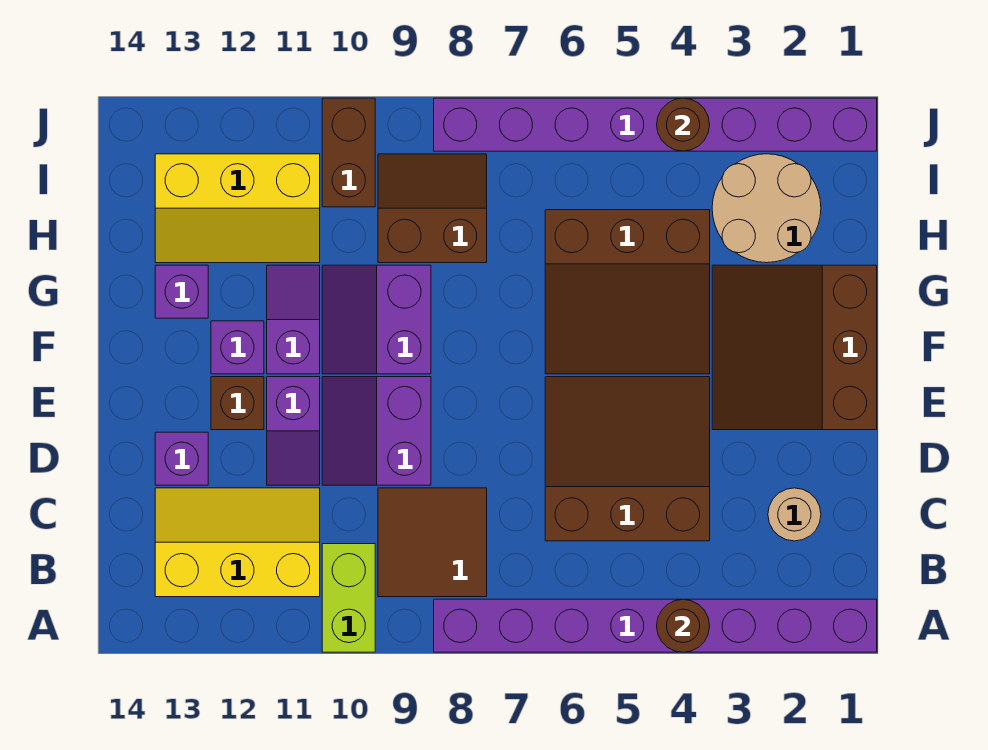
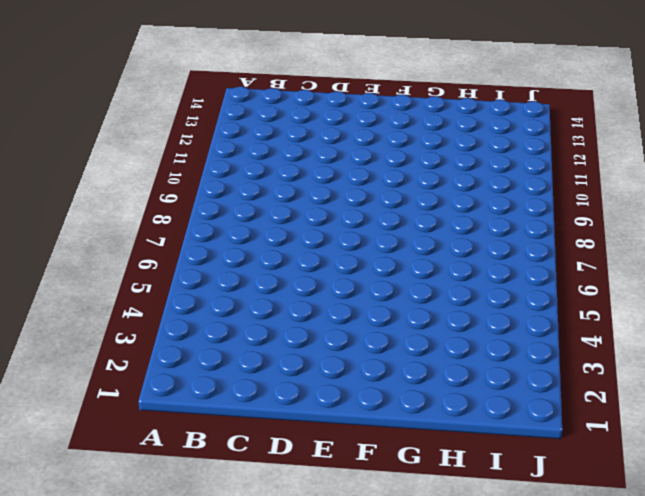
none -> purple brick A1:A8 level 1
none -> lime brick A10:B10 level 1
none -> brown tile B8:C9 level 1

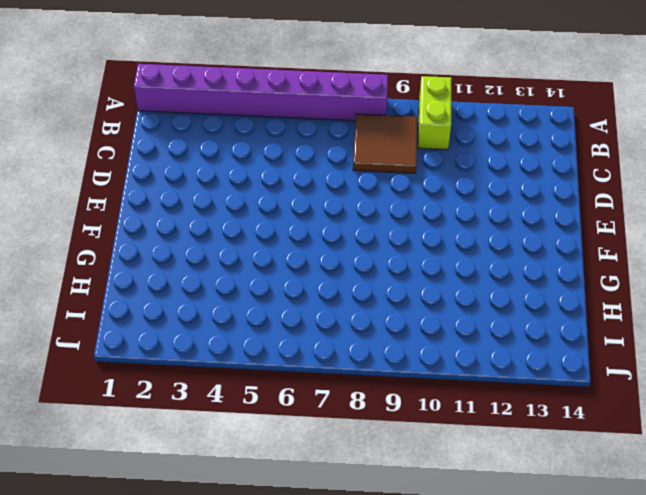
none -> yellow slope B11:C13 level 1 top B
none -> tan round brick C2 level 1
none -> brown slope C4:E6 level 1 top C

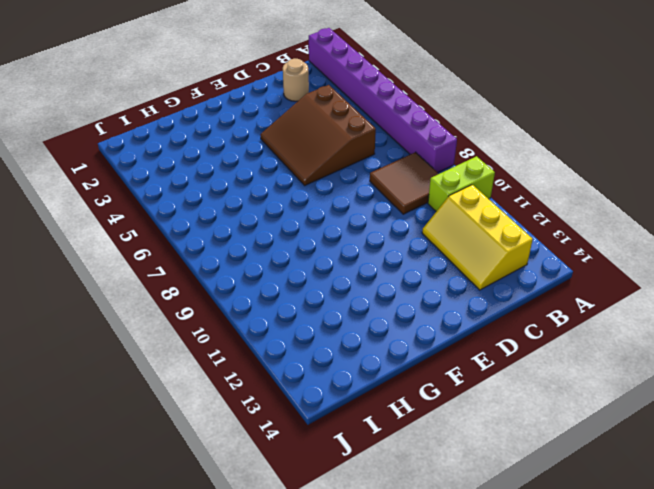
none -> purple slope D9:E10 level 1 top 9
none -> purple slope D11:E11 level 1 top E
none -> purple brick D13 level 1

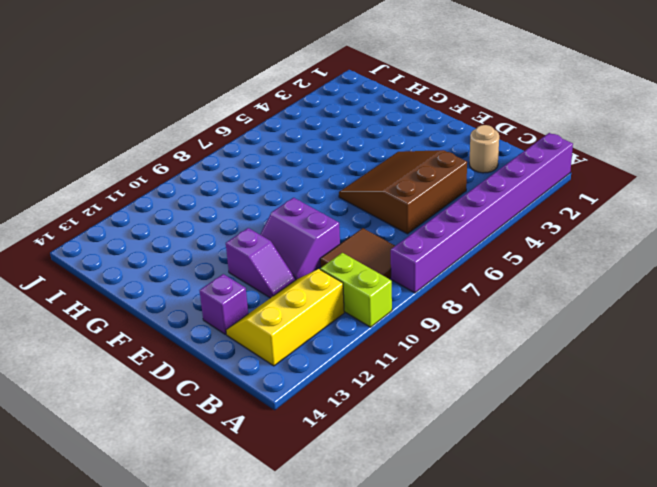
none -> brown slope E1:G3 level 1 top 1
none -> brown brick E12 level 1
none -> brown slope F4:H6 level 1 top H

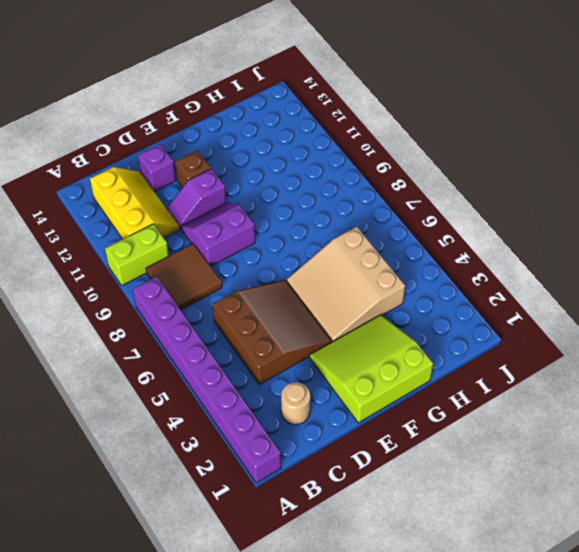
lime slope E1:G3 level 1 top 1 -> brown slope E1:G3 level 1 top 1
tan slope F4:H6 level 1 top H -> brown slope F4:H6 level 1 top H
none -> purple slope F9:G10 level 1 top 9
none -> purple slope F11:G11 level 1 top F
none -> purple brick F12 level 1

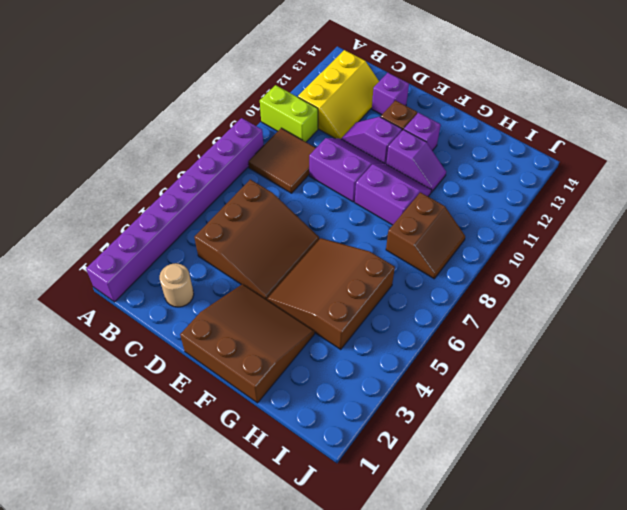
none -> purple brick G13 level 1
none -> tan round brick H2:I3 level 1
none -> yellow slope H11:I13 level 1 top I

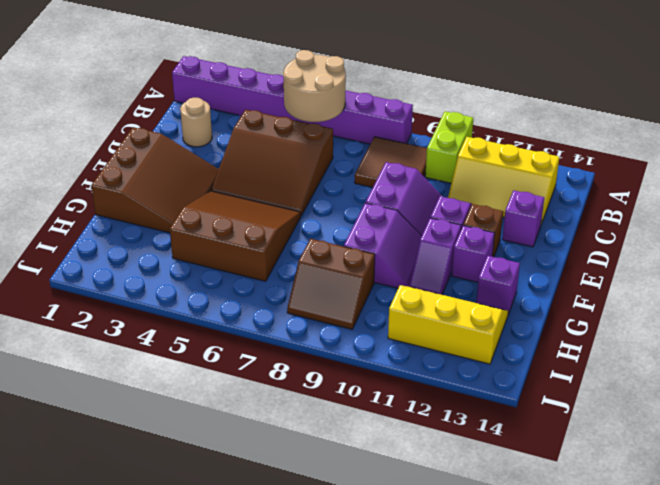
tan round brick A5:B6 level 2 -> tan round brick H2:I3 level 1
none -> brown brick I10:J10 level 1
none -> purple brick J1:J8 level 1
none -> brown round brick A4 level 2

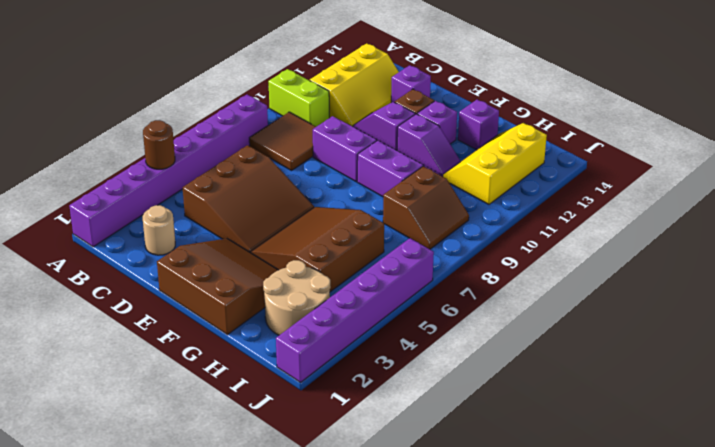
purple brick J1:J6 level 1 -> purple brick J1:J8 level 1
none -> brown brick I10:J10 level 1
none -> brown round brick J4 level 2

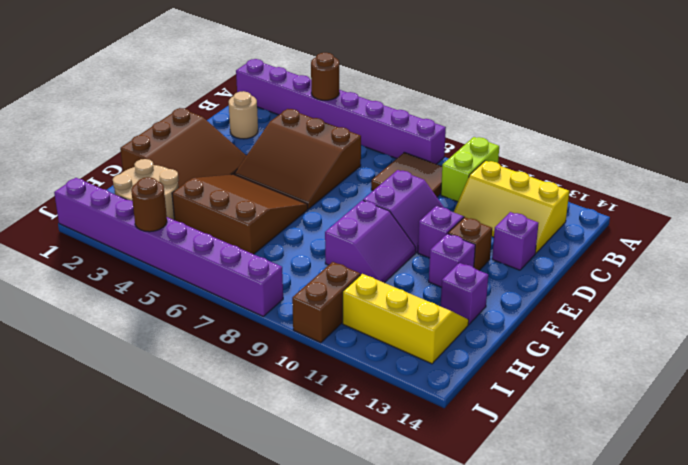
none -> purple slope F11:G11 level 1 top F
none -> brown slope H8:I9 level 1 top H

